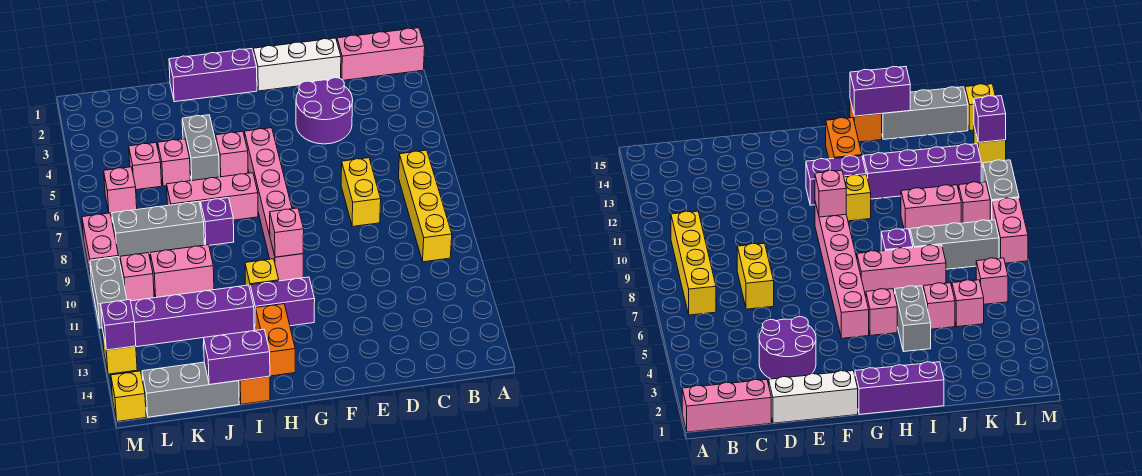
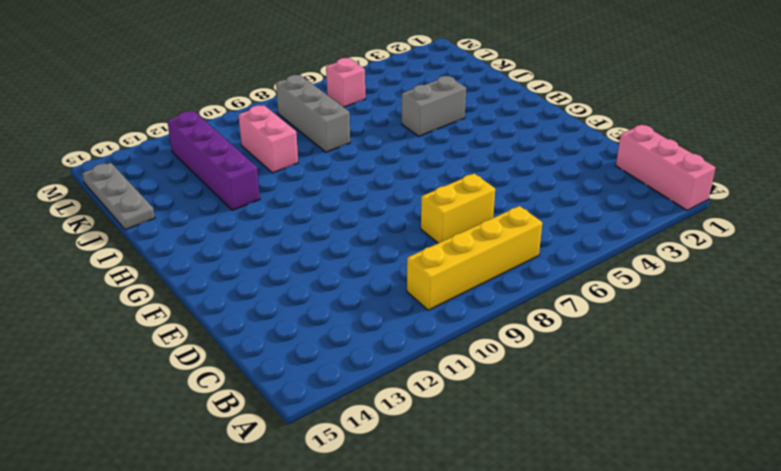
grey plate J15:L15 level 1 -> grey brick J15:L15 level 1
none -> white brick D1:F1 level 1
none -> purple round brick D3:E4 level 1
none -> purple brick G1:I1 level 1
none -> pink brick G5:G10 level 1

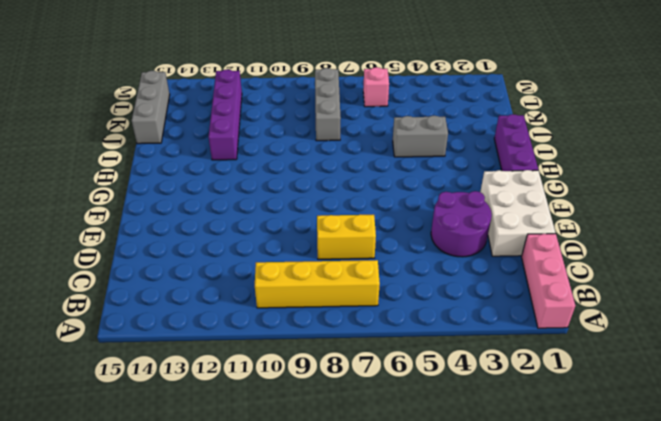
white brick D1:F2 level 1 -> white brick D1:F1 level 1
none -> pink brick G5:G10 level 1
none -> purple brick G12:H12 level 1
none -> pink brick H5 level 1
none -> pink brick H7:J7 level 1

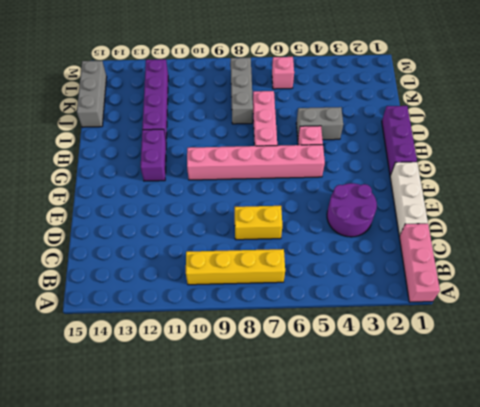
none -> yellow brick H11 level 1
none -> orange brick H13:H14 level 1
none -> purple brick I8 level 1
none -> orange brick I15 level 1

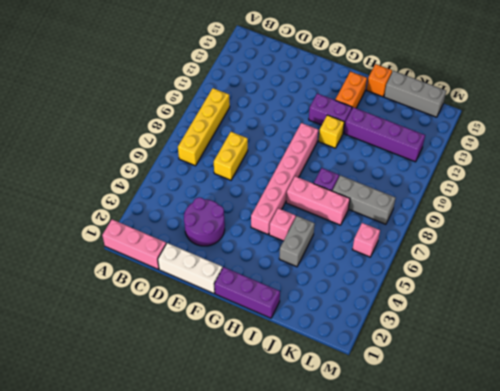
none -> pink brick J5 level 1
none -> pink brick J10:K10 level 1
none -> pink brick K5 level 1
none -> pink brick L10 level 1

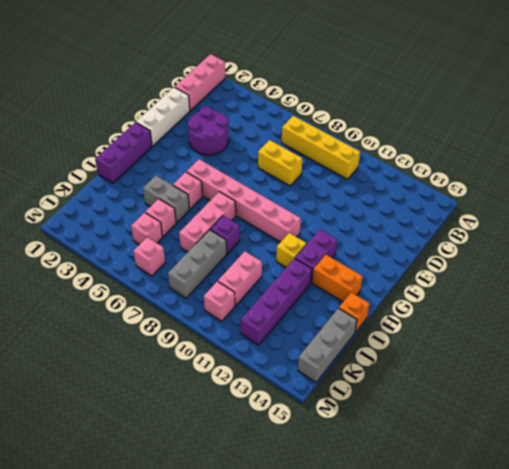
none -> pink brick M8:M9 level 1
none -> grey brick M10:M11 level 1
none -> yellow brick M13 level 1
none -> yellow brick M15 level 1

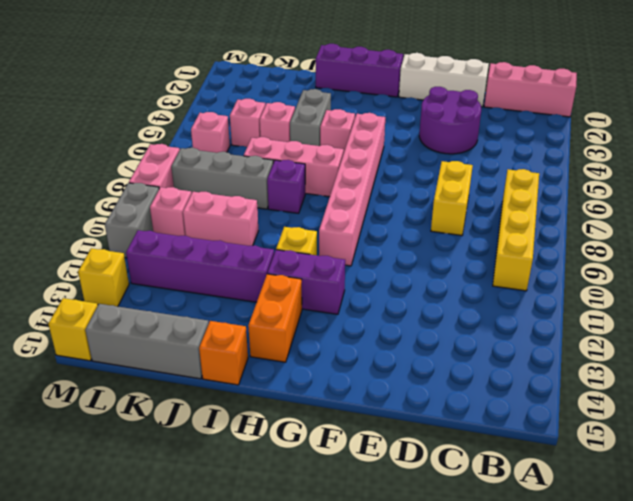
none -> pink brick G10 level 2
none -> purple brick I15:J15 level 2
none -> purple brick M13 level 2

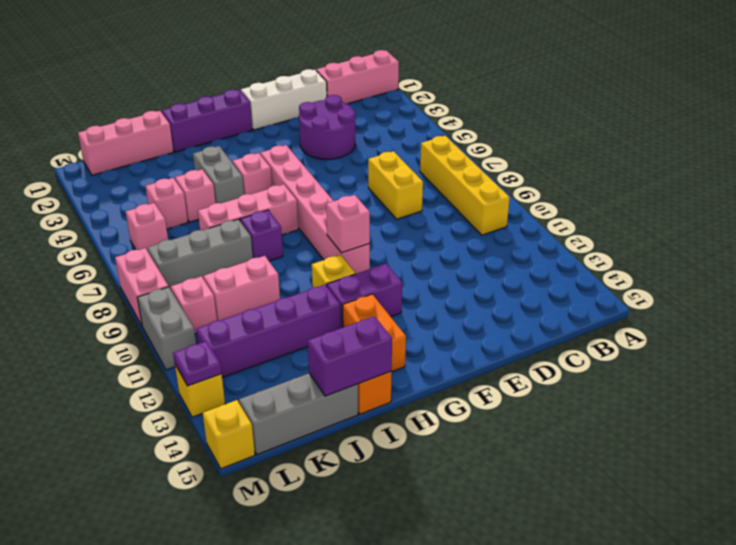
pink brick J1:L1 level 1 -> none
purple plate M13 level 2 -> purple brick M13 level 2

